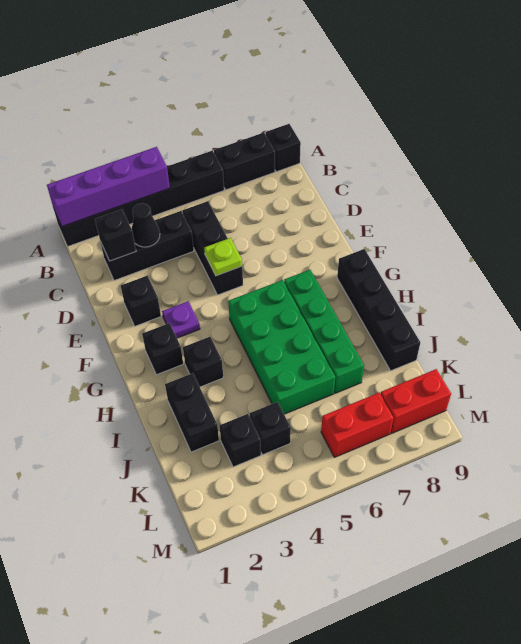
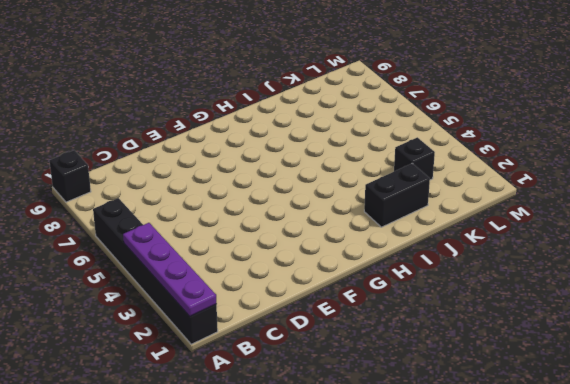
purple plate A1:A4 level 2 -> purple brick A1:A4 level 2
none -> black brick A7:A8 level 1
none -> black brick C2:C4 level 1
none -> black brick C5:E5 level 1

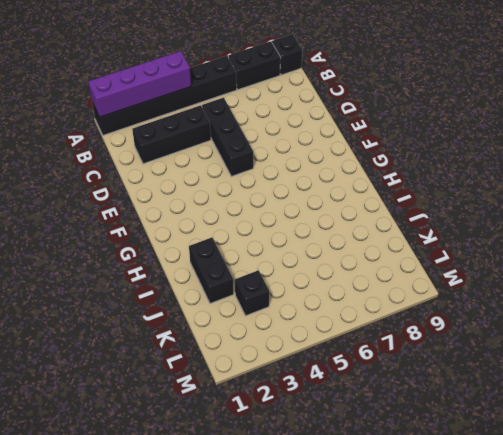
none -> black brick E2 level 1
none -> purple plate F3 level 1
none -> black brick G2 level 1

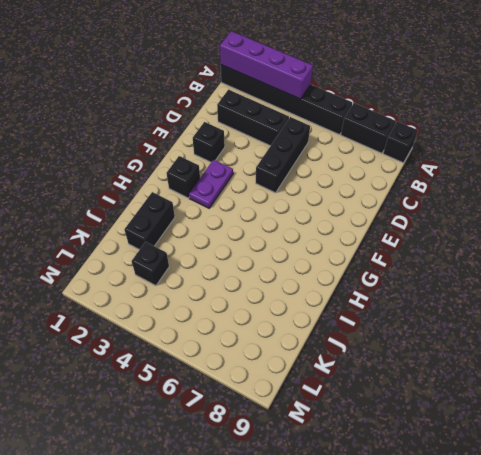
purple plate F3:G3 level 1 -> purple plate F3 level 1
none -> green brick G5:J6 level 1
none -> green brick G7:J7 level 1
none -> black brick G9:J9 level 1

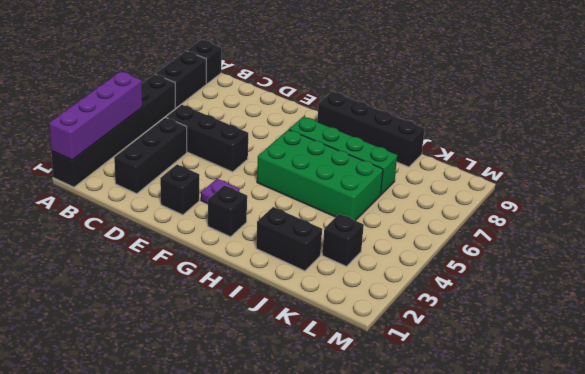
none -> black brick H3 level 1
none -> black brick K4 level 1
none -> red brick L6:L7 level 1

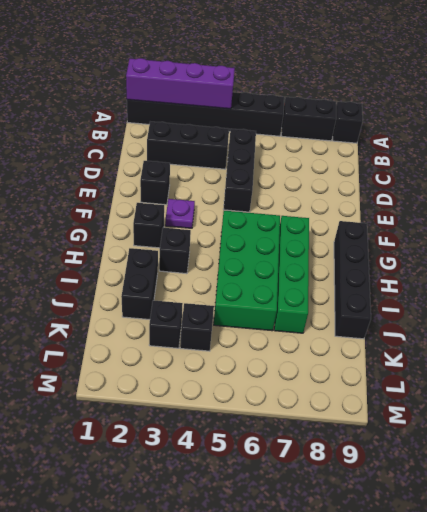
none -> red brick L6:L7 level 1
none -> red brick L8:L9 level 1
none -> black brick C2 level 2

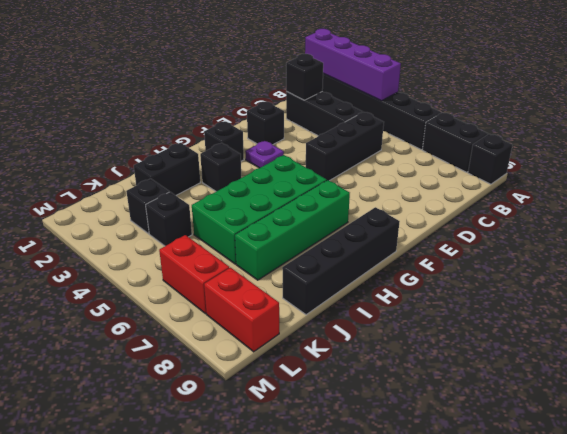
none -> black cone C3 level 2
none -> lime plate E5 level 2

